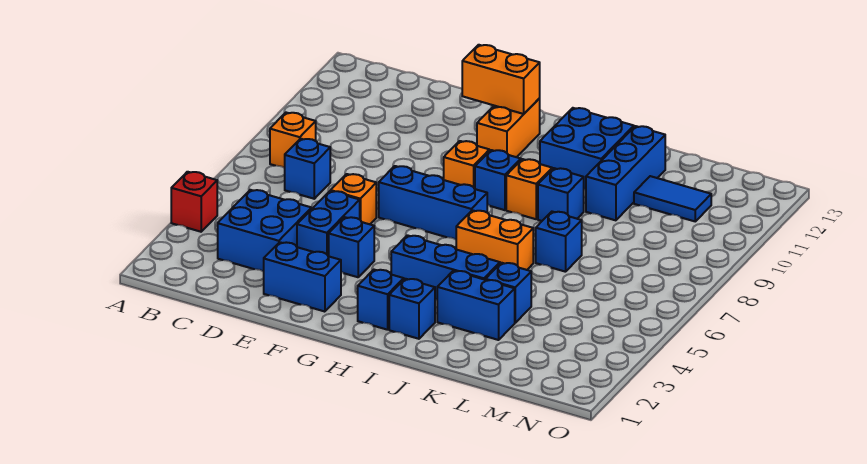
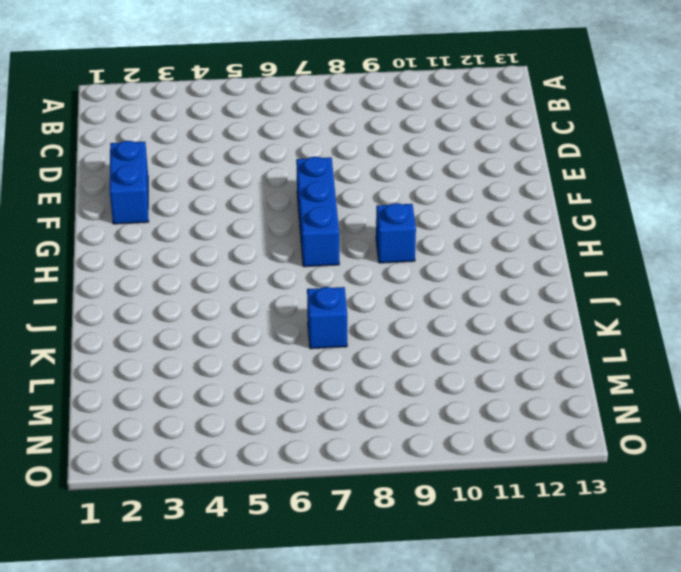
none -> red brick A4 level 1
none -> orange brick B8 level 1
none -> blue brick C3:D4 level 1

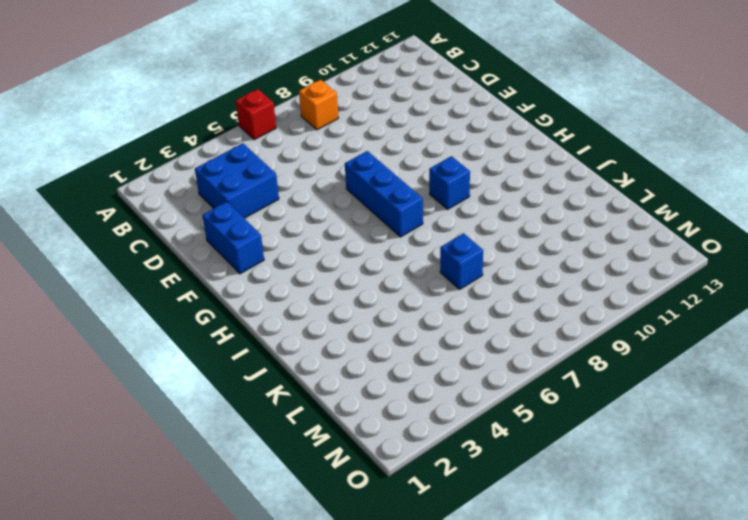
red brick A6 level 1 -> red brick A4 level 1
none -> blue brick C7 level 1
none -> blue brick E4:E5 level 1
none -> orange brick E6 level 1

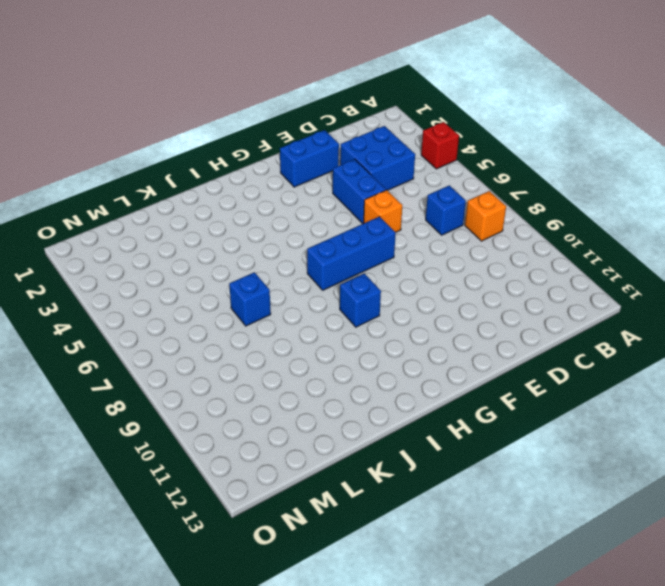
none -> blue brick F4 level 1
none -> orange brick G9 level 1
none -> orange brick G11:G12 level 1

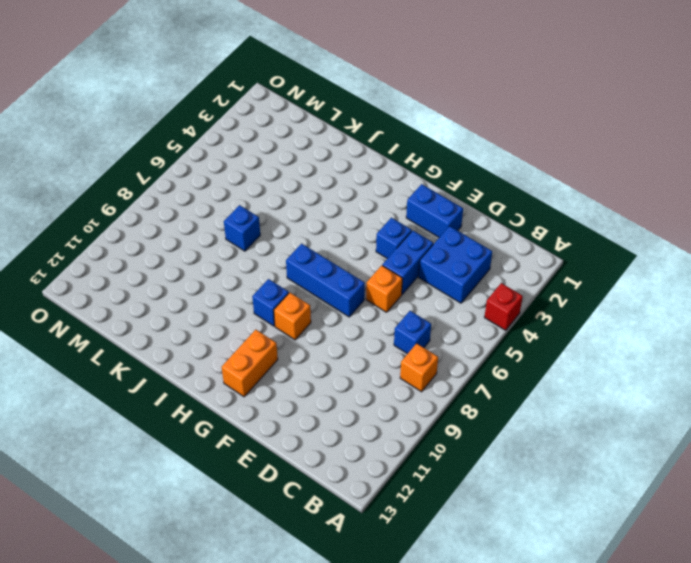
none -> blue brick H2 level 1
none -> blue brick H4:J4 level 1
none -> blue brick I2 level 1

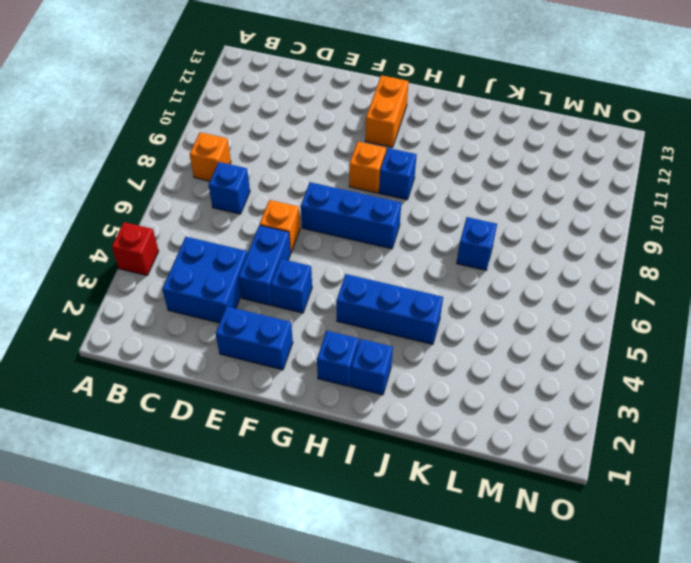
none -> orange brick I6:J6 level 1
none -> orange brick I9 level 1
none -> blue brick I11:J12 level 1

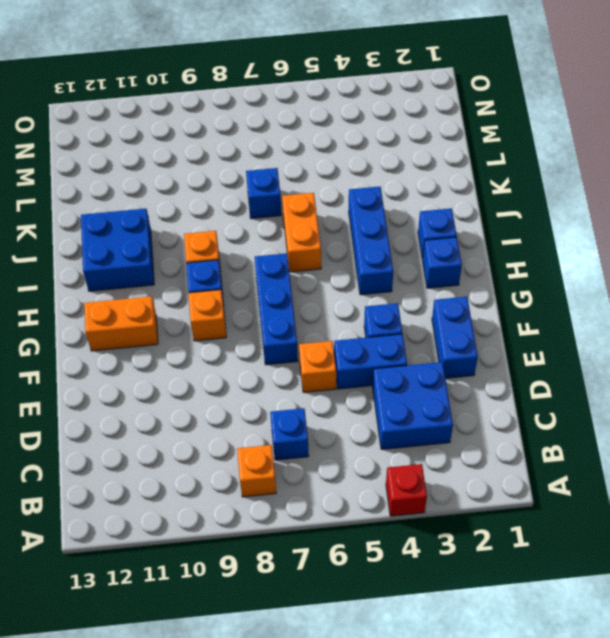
none -> blue brick J3:K3 level 1
none -> blue brick J9 level 1
none -> blue brick K4 level 1

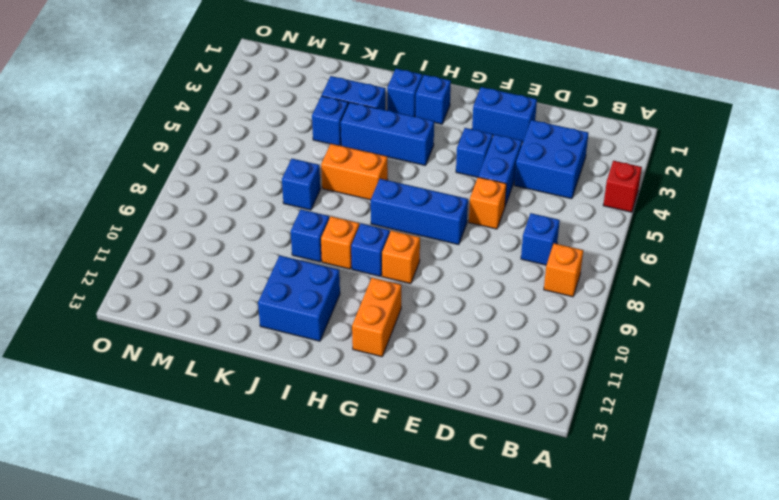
none -> blue brick K10:K12 level 1
none -> blue tile L11:M11 level 1
none -> orange brick F12:G12 level 2

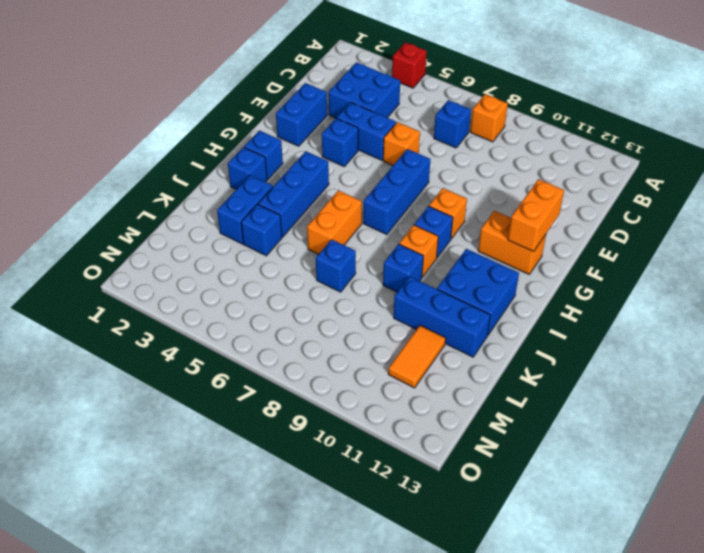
orange tile L11:M11 level 1 -> blue tile L11:M11 level 1

